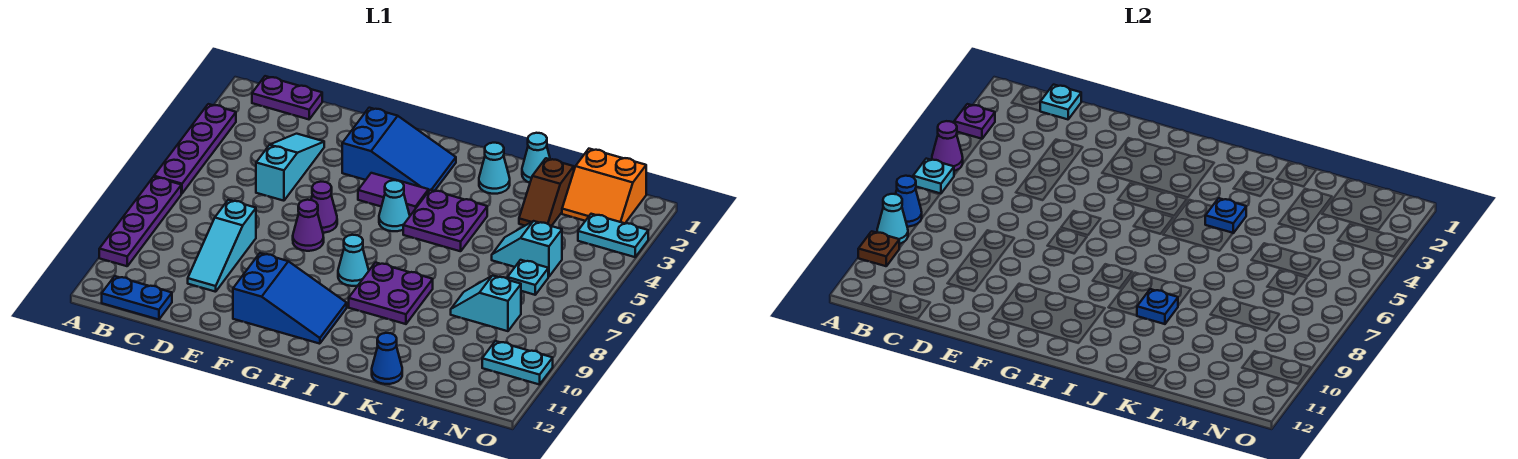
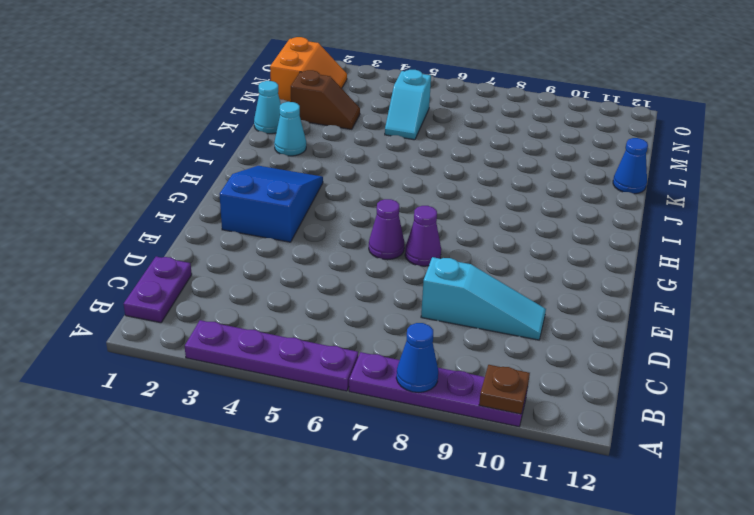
none -> blue plate B12:C12 level 1
none -> cyan slope D3:D5 level 1 top 5
none -> blue slope F10:H11 level 1 top F
none -> purple tile G4:H4 level 1

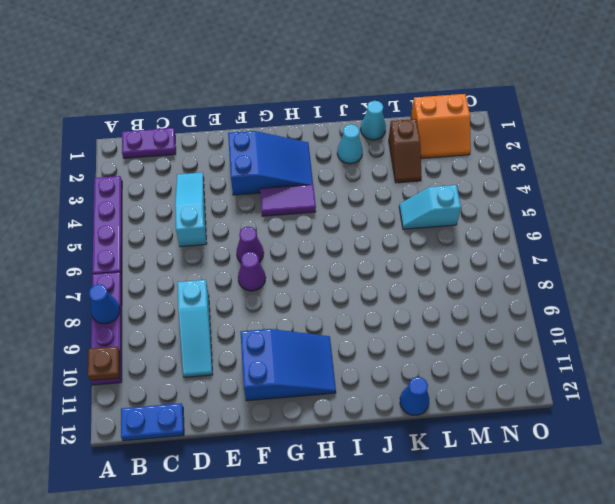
none -> cyan cone H5 level 1
none -> cyan cone H8 level 1
none -> purple plate I4:J5 level 1
none -> purple plate I8:J9 level 1

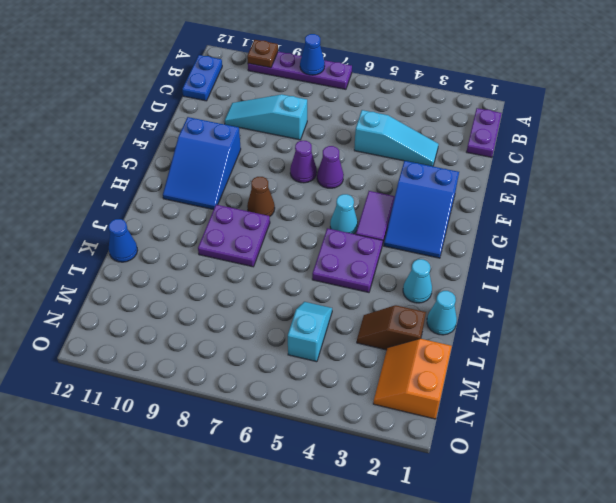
brown cone H8 level 1 -> cyan cone H8 level 1
none -> purple plate A3:A6 level 1
none -> cyan slope L8:M8 level 1 top M
none -> cyan plate M6 level 1
none -> cyan plate N3:O3 level 1

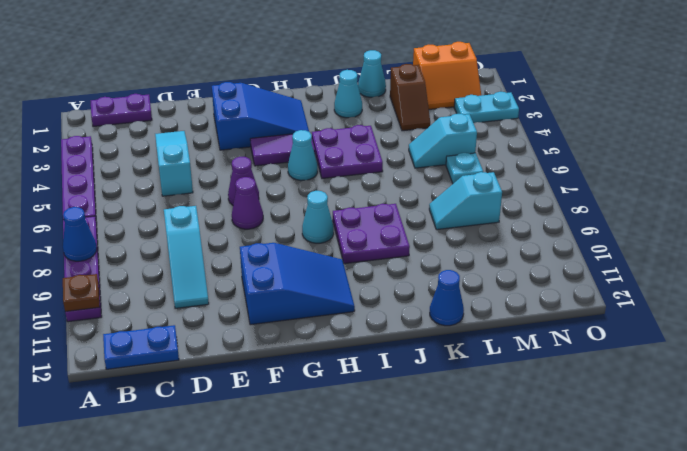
none -> cyan plate N10:O10 level 1
none -> purple plate A3 level 2
none -> purple cone A5 level 2
none -> cyan plate A6 level 2

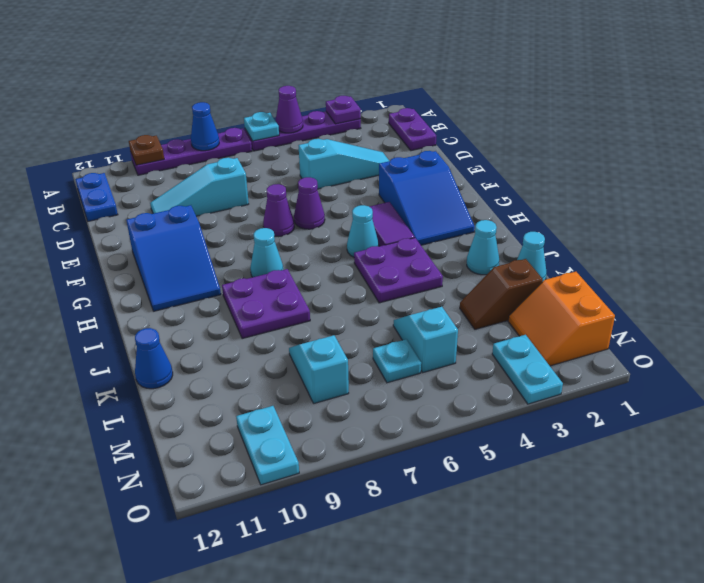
none -> cyan cone A9 level 2
none -> cyan plate C1 level 2
none -> blue plate J4 level 2
none -> blue plate J9 level 2

